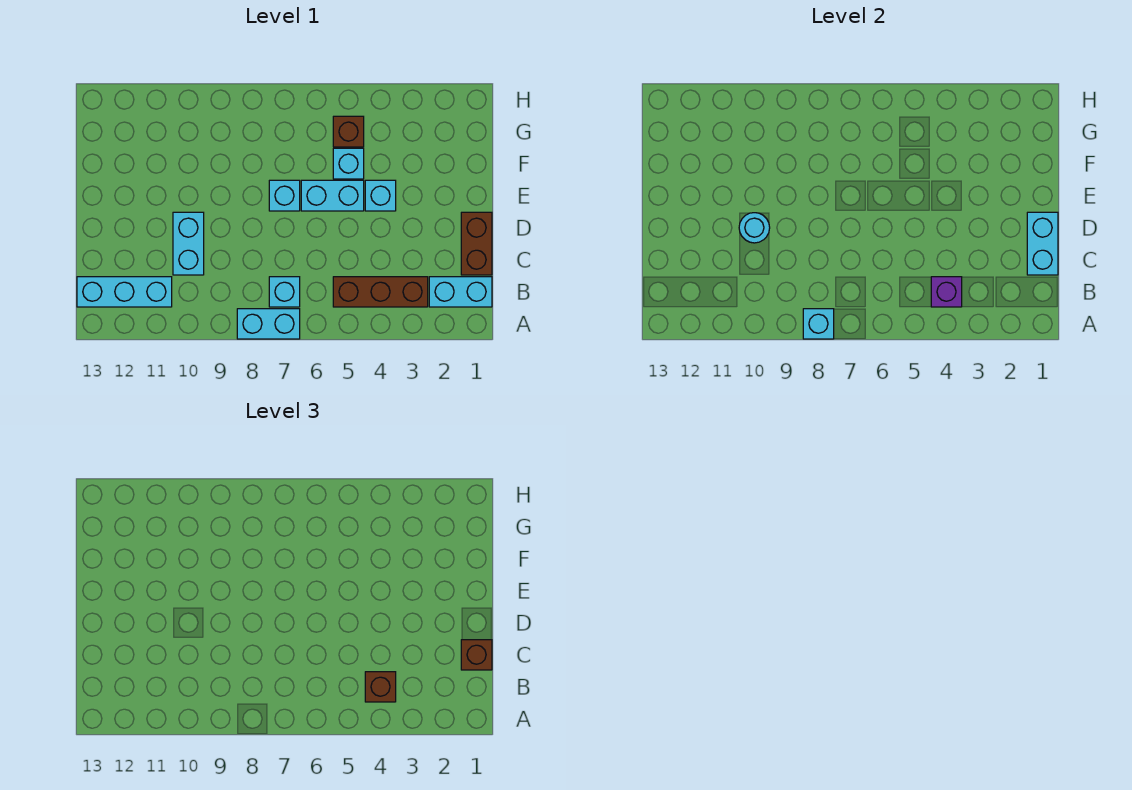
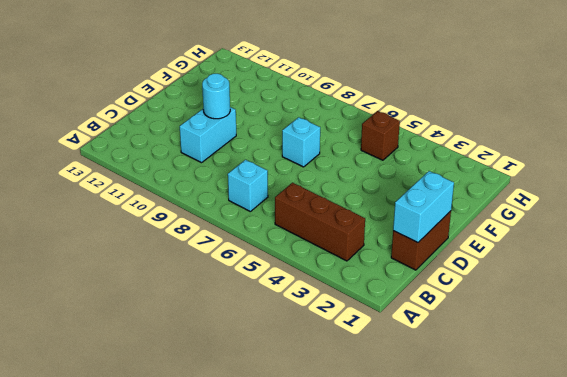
none -> cyan brick A7:A8 level 1
none -> cyan brick B1:B2 level 1
none -> cyan brick B11:B13 level 1

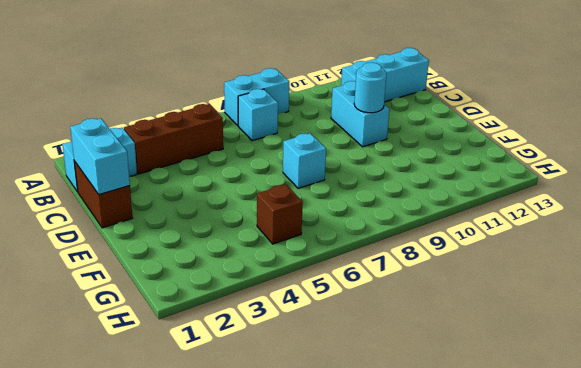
none -> cyan brick E4 level 1
none -> cyan brick E5:E6 level 1
none -> cyan brick F5 level 1

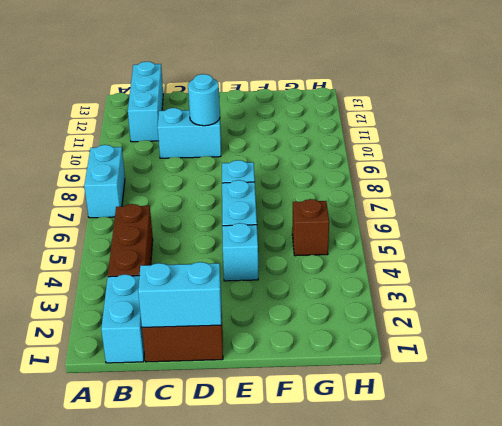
none -> cyan brick B7 level 1
none -> cyan brick F5 level 1
none -> cyan brick A8 level 2

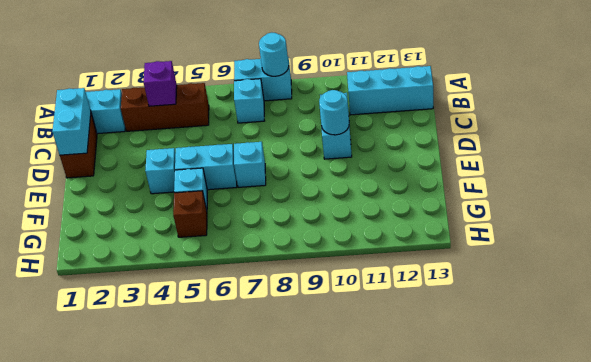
cyan round brick A8 level 2 -> cyan brick A8 level 2
none -> brown brick B4 level 3
none -> brown brick C1 level 3

